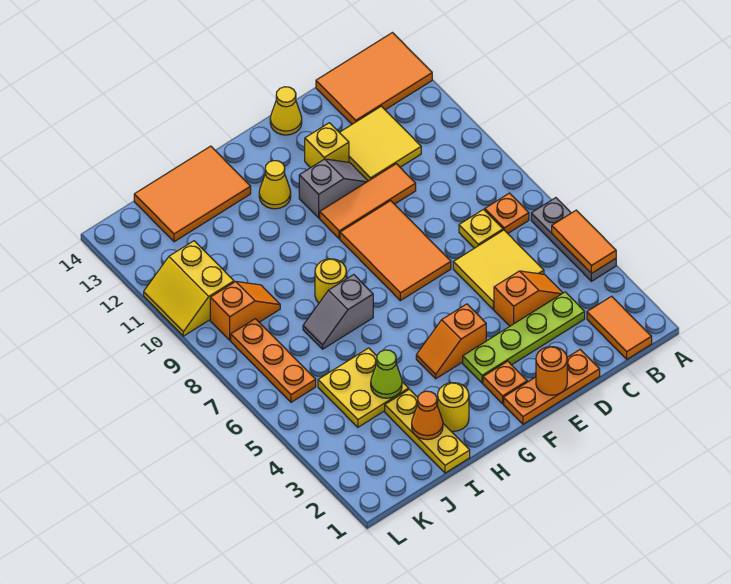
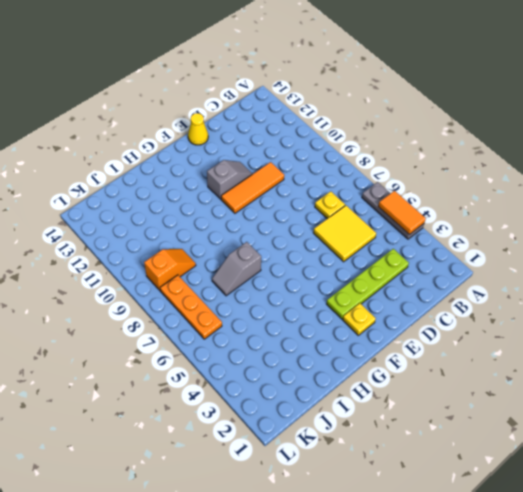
yellow plate F2 level 1 -> orange plate F2 level 1
none -> orange tile A13:C14 level 1
none -> orange tile B1:B2 level 1
none -> orange plate B7 level 1
none -> orange slope C4:D4 level 1 top D

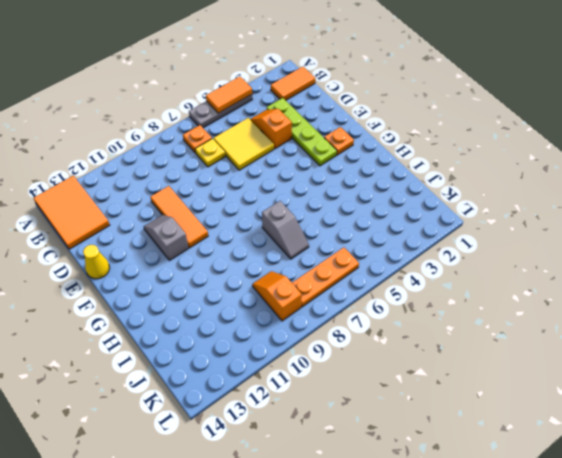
none -> yellow tile C11:D12 level 1
none -> orange plate D1:F1 level 1
none -> orange tile E7:F9 level 1
none -> yellow brick E12 level 1

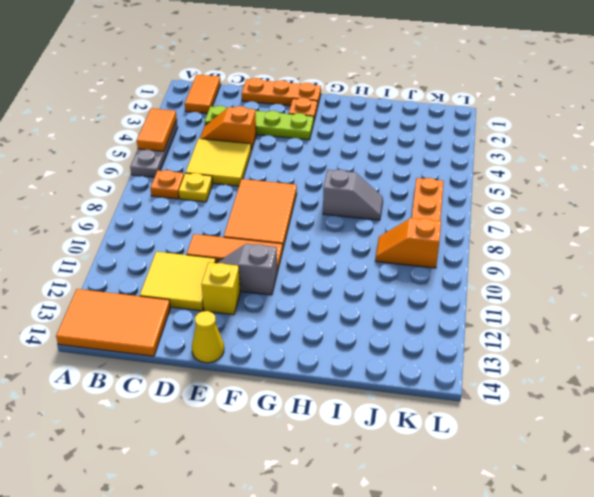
none -> orange slope F4:G4 level 1 top F
none -> yellow cone G12 level 1
none -> yellow round brick H2 level 1
none -> yellow round brick H8 level 1

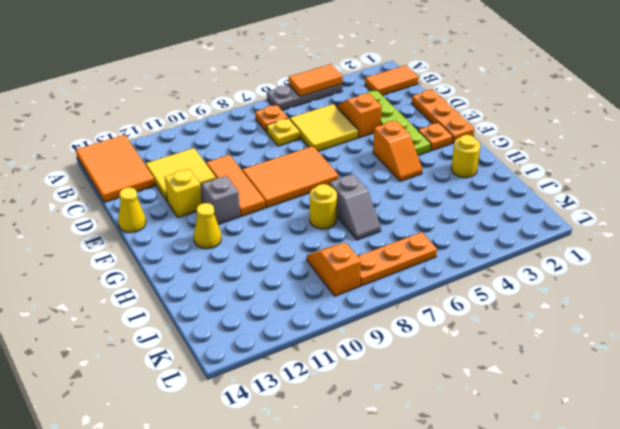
none -> orange tile H13:J14 level 1
none -> yellow plate I1:I3 level 1
none -> yellow plate I4:J5 level 1
none -> yellow slope K10:L11 level 1 top K

